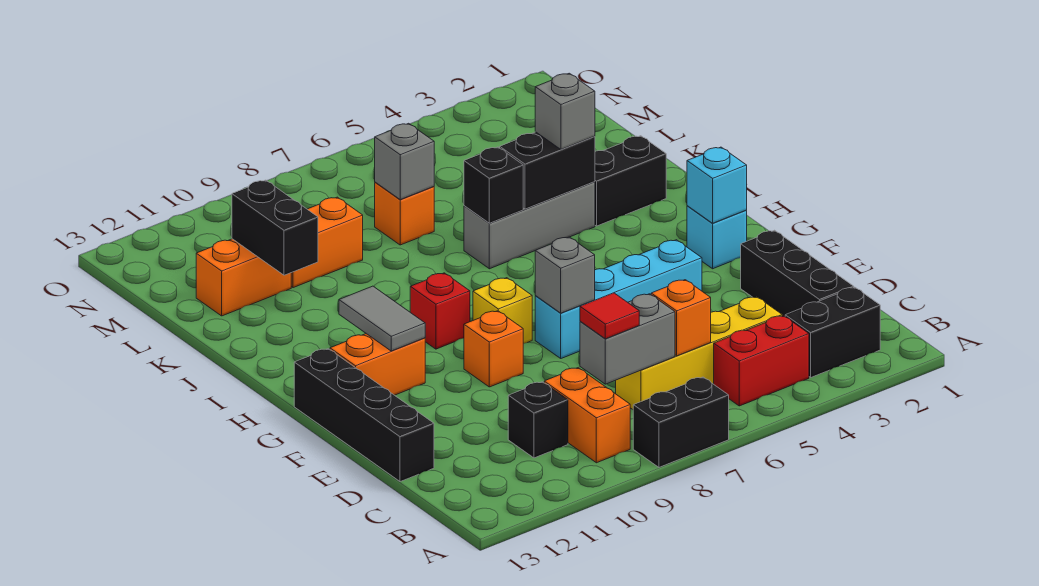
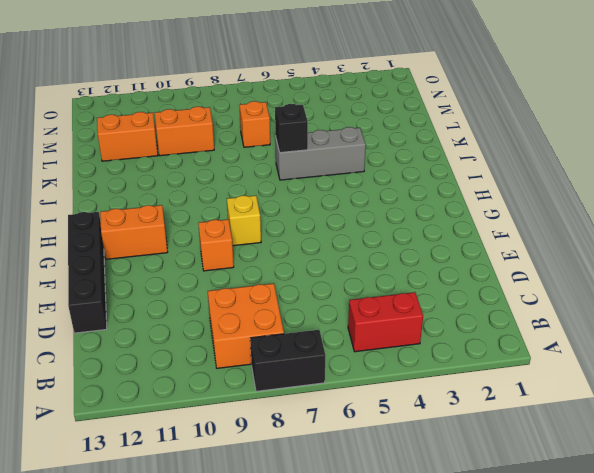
orange brick B8:C9 level 1 -> orange brick B9:C9 level 1
none -> black brick B2:B3 level 1
none -> black brick C2:E2 level 1
none -> yellow brick C4:C7 level 1
none -> black brick C10 level 1

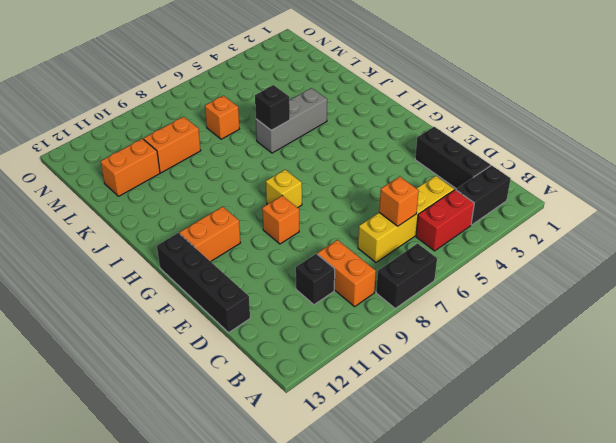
none -> cyan brick F4:F7 level 1
none -> cyan brick G2 level 1
none -> red brick H9 level 1
none -> black brick J2:J3 level 1

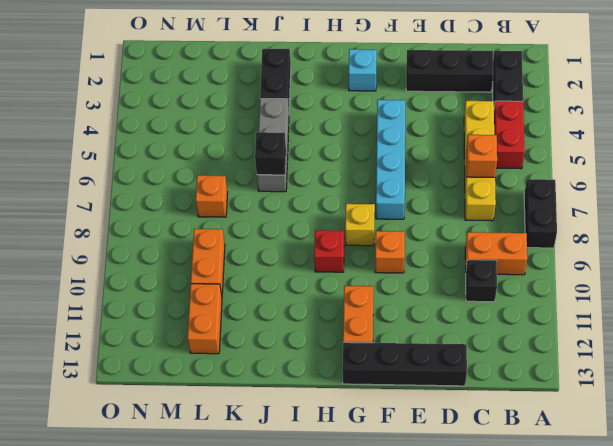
none -> grey brick C7:C8 level 2
none -> grey brick F7 level 2
none -> cyan brick G2 level 2
none -> grey tile G11:H11 level 2

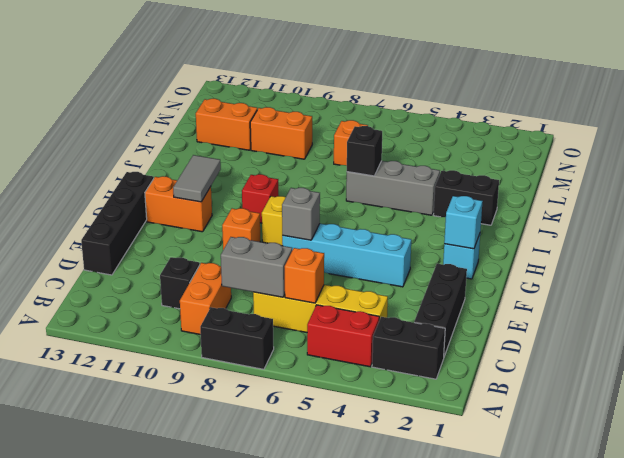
none -> black brick J4:J5 level 2
none -> black brick K11:L11 level 2
none -> grey brick L7 level 2
none -> red tile C8 level 3

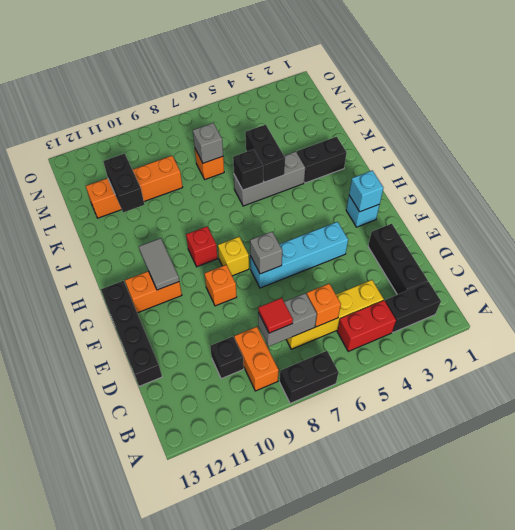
black brick J5:K5 level 2 -> black brick J4:J5 level 2
none -> grey brick J4 level 3

